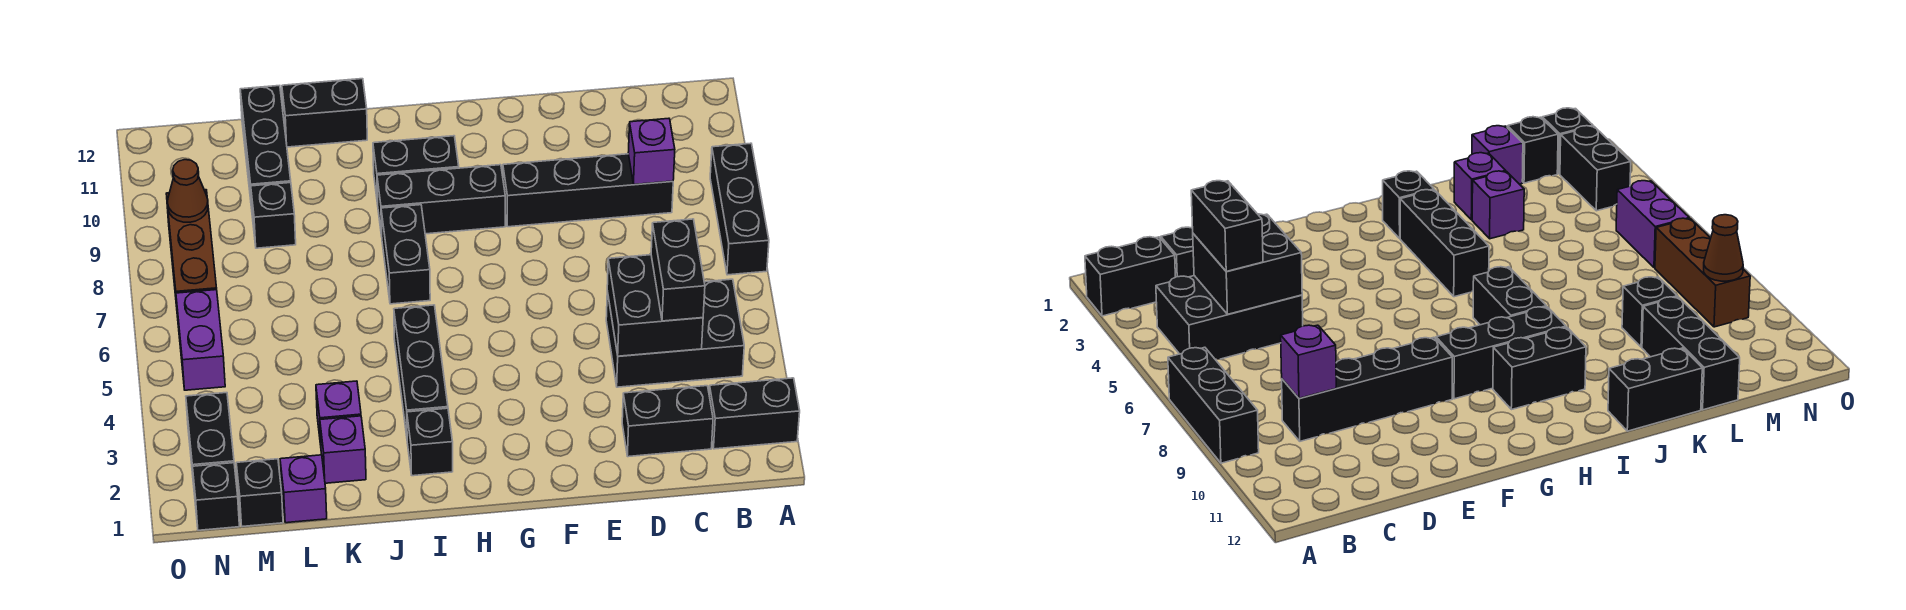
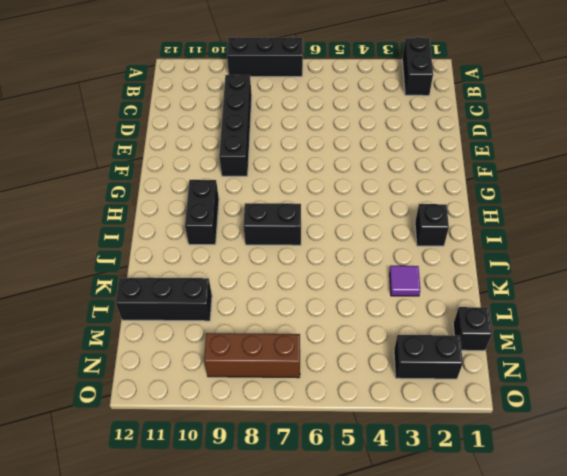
purple tile K3 level 1 -> purple brick K3 level 1
none -> black brick B4:D5 level 1
none -> black brick C2:D2 level 1
none -> black brick G9:I9 level 1

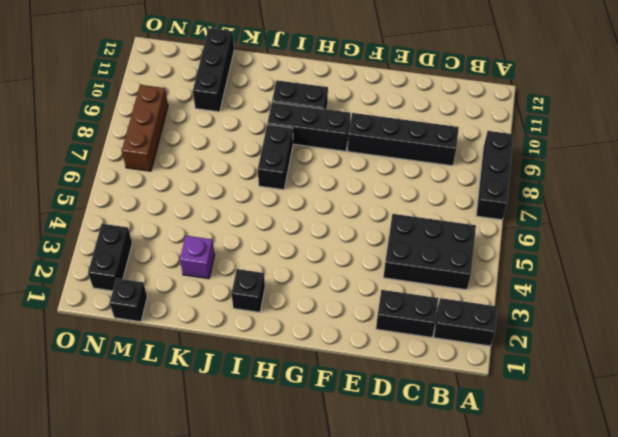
none -> black brick I3:I5 level 1
none -> black brick J12:K12 level 1
none -> purple brick K2 level 1

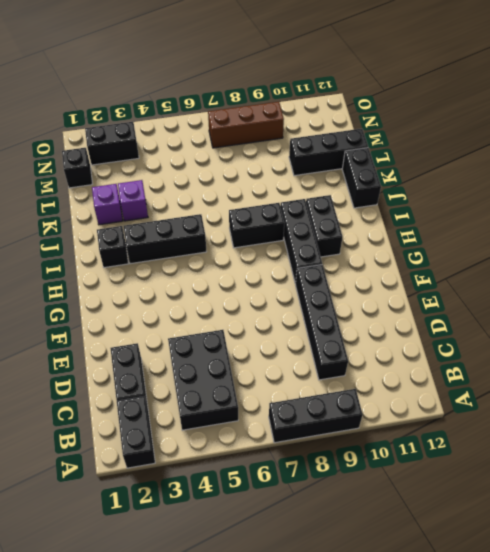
none -> purple brick L1 level 1
none -> black brick L9 level 1
none -> black brick N1 level 1

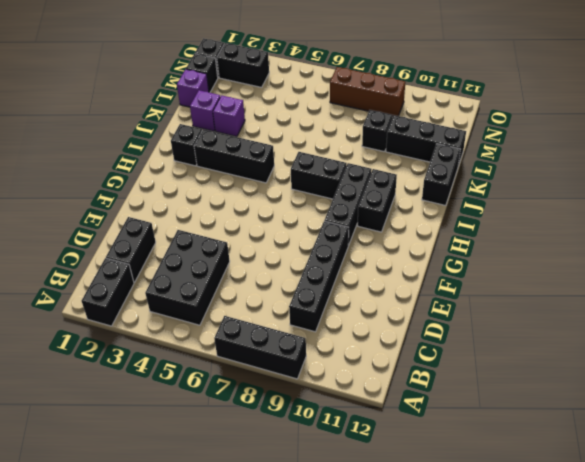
none -> purple brick N5:N6 level 1
none -> black brick C4:D5 level 2
none -> purple brick C9 level 2

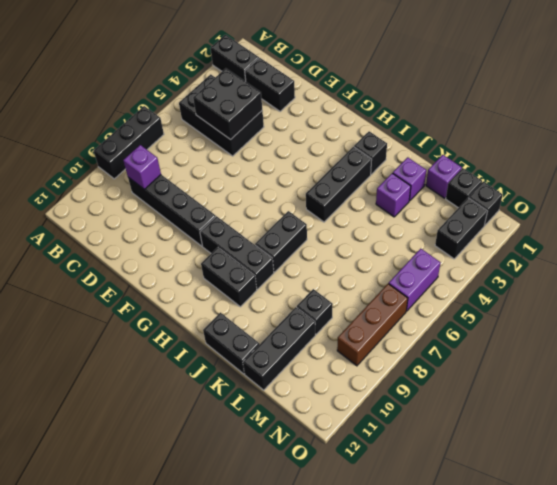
none -> brown cone N9 level 2
none -> black brick C4:C5 level 3

